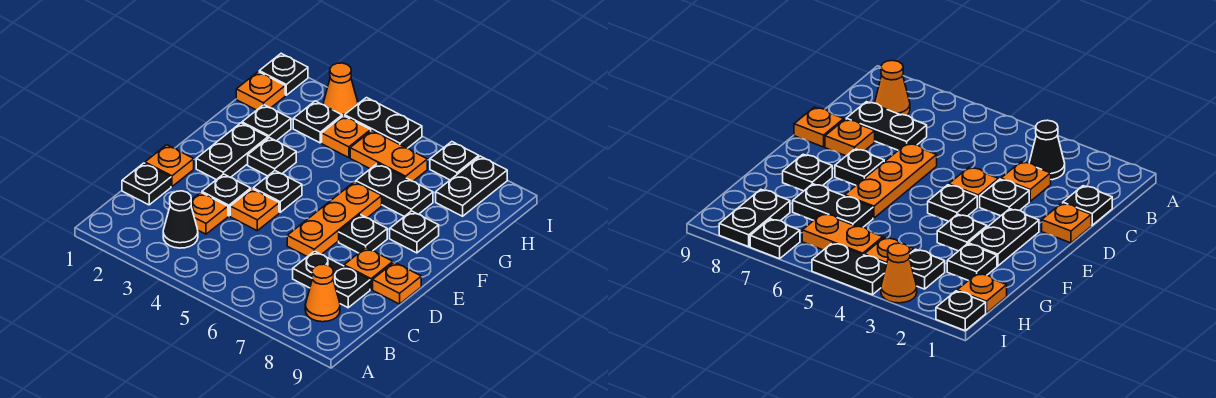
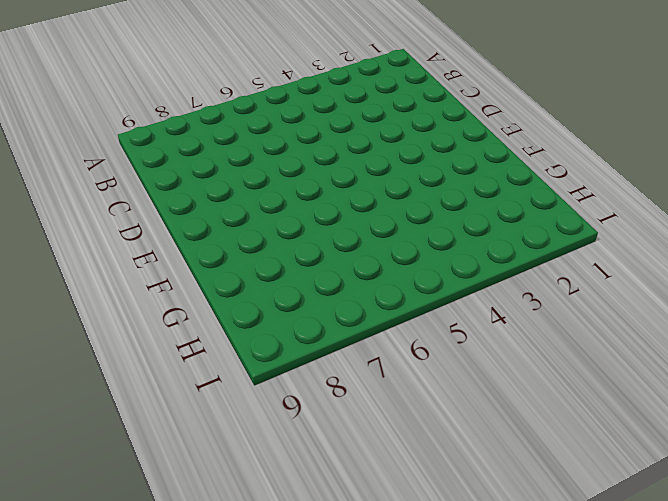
none -> black cone B3 level 1
none -> orange cone B8 level 1
none -> black plate C1 level 1

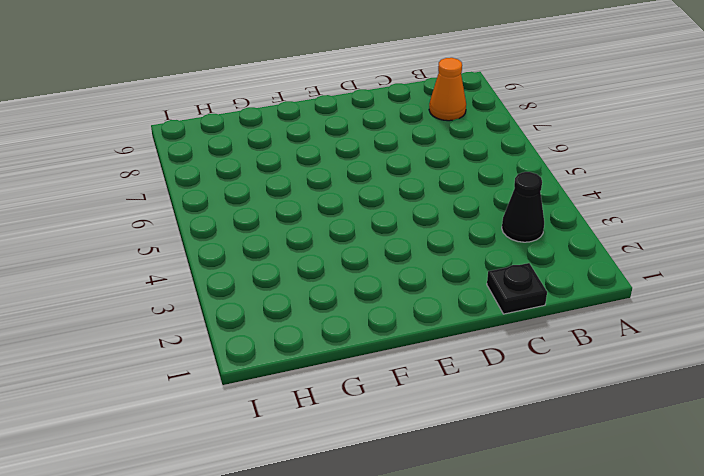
none -> orange plate C3 level 1
none -> black plate C7:C8 level 1
none -> orange plate D1 level 1

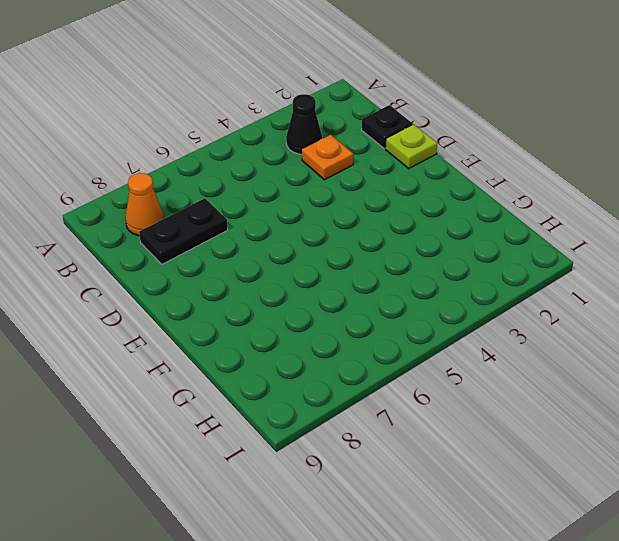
lime plate D1 level 1 -> orange plate D1 level 1
none -> black plate D3 level 1
none -> orange plate D4 level 1
none -> orange plate D6:F6 level 1

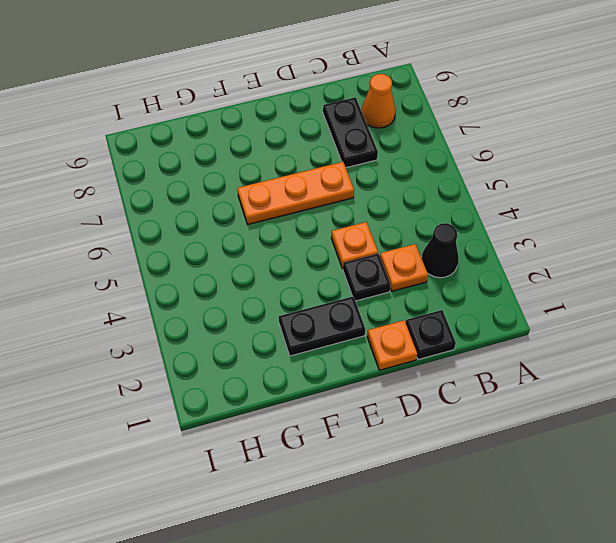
none -> orange plate D8 level 1
none -> orange plate D9 level 1
none -> black plate E4 level 1

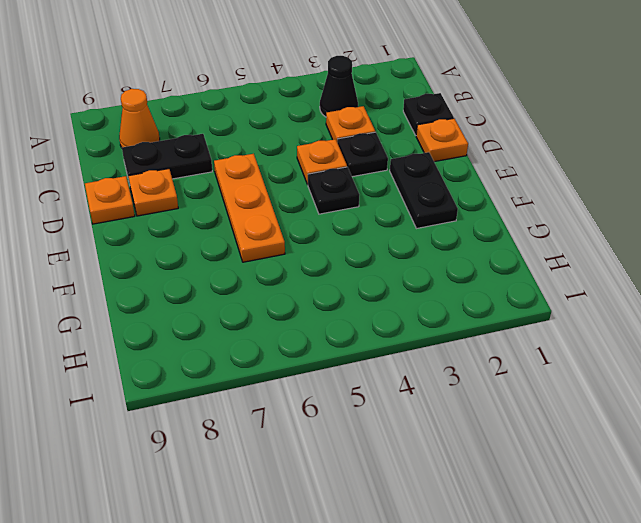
none -> black plate E7 level 1
none -> black plate F3 level 1
none -> black plate F8 level 1

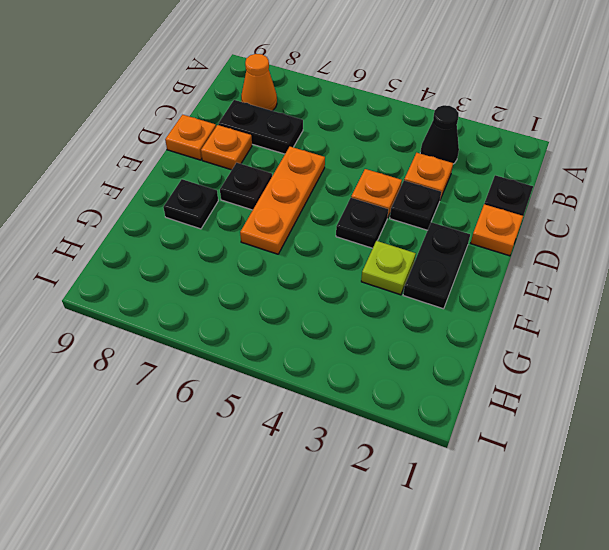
lime plate F3 level 1 -> black plate F3 level 1
none -> black plate G2 level 1
none -> black plate G6:G7 level 1
none -> orange plate H1 level 1

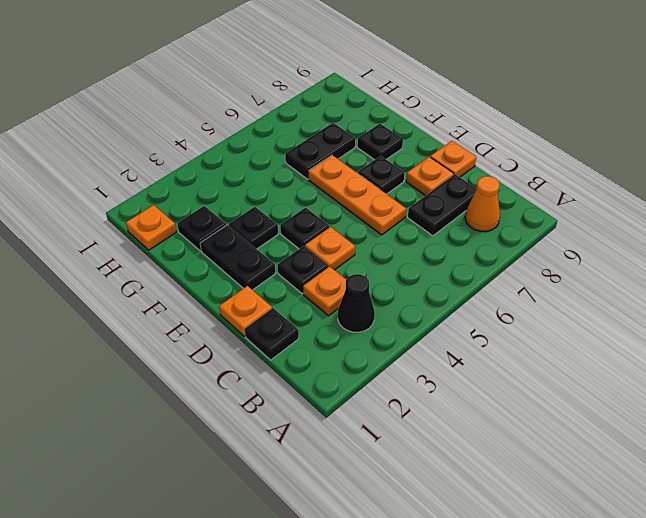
none -> black plate H3 level 1
none -> orange plate H4 level 1
none -> orange plate H5:H6 level 1

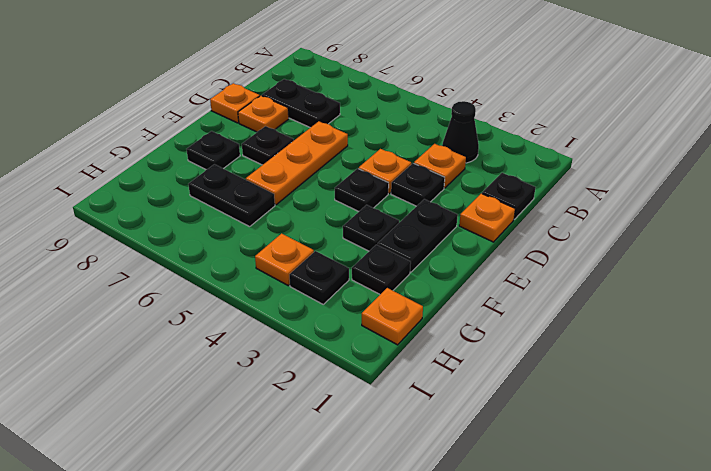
none -> orange cone B8 level 1
none -> orange plate H5:H6 level 1
none -> black plate H8:I8 level 1

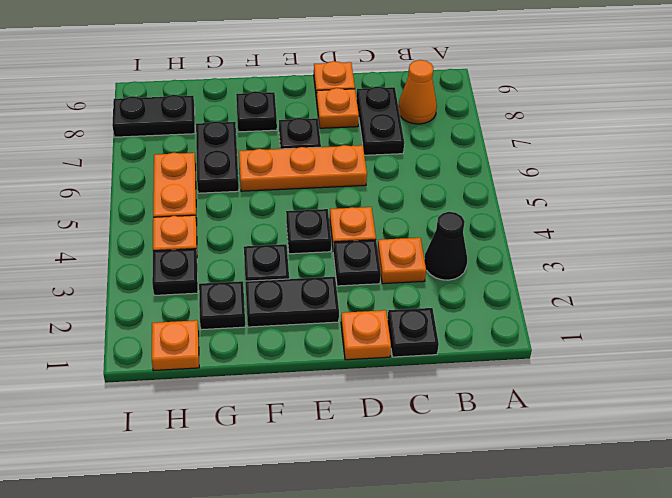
none -> black plate I1 level 1
none -> orange cone I3 level 1
none -> black plate I4:I5 level 1

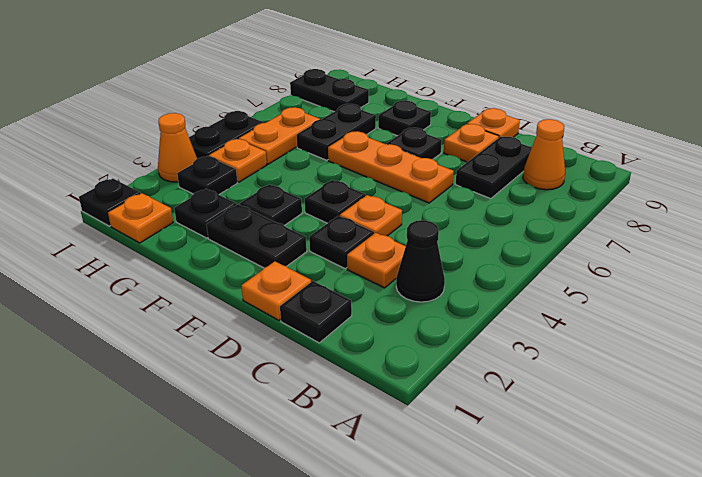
none -> black plate I7 level 1

